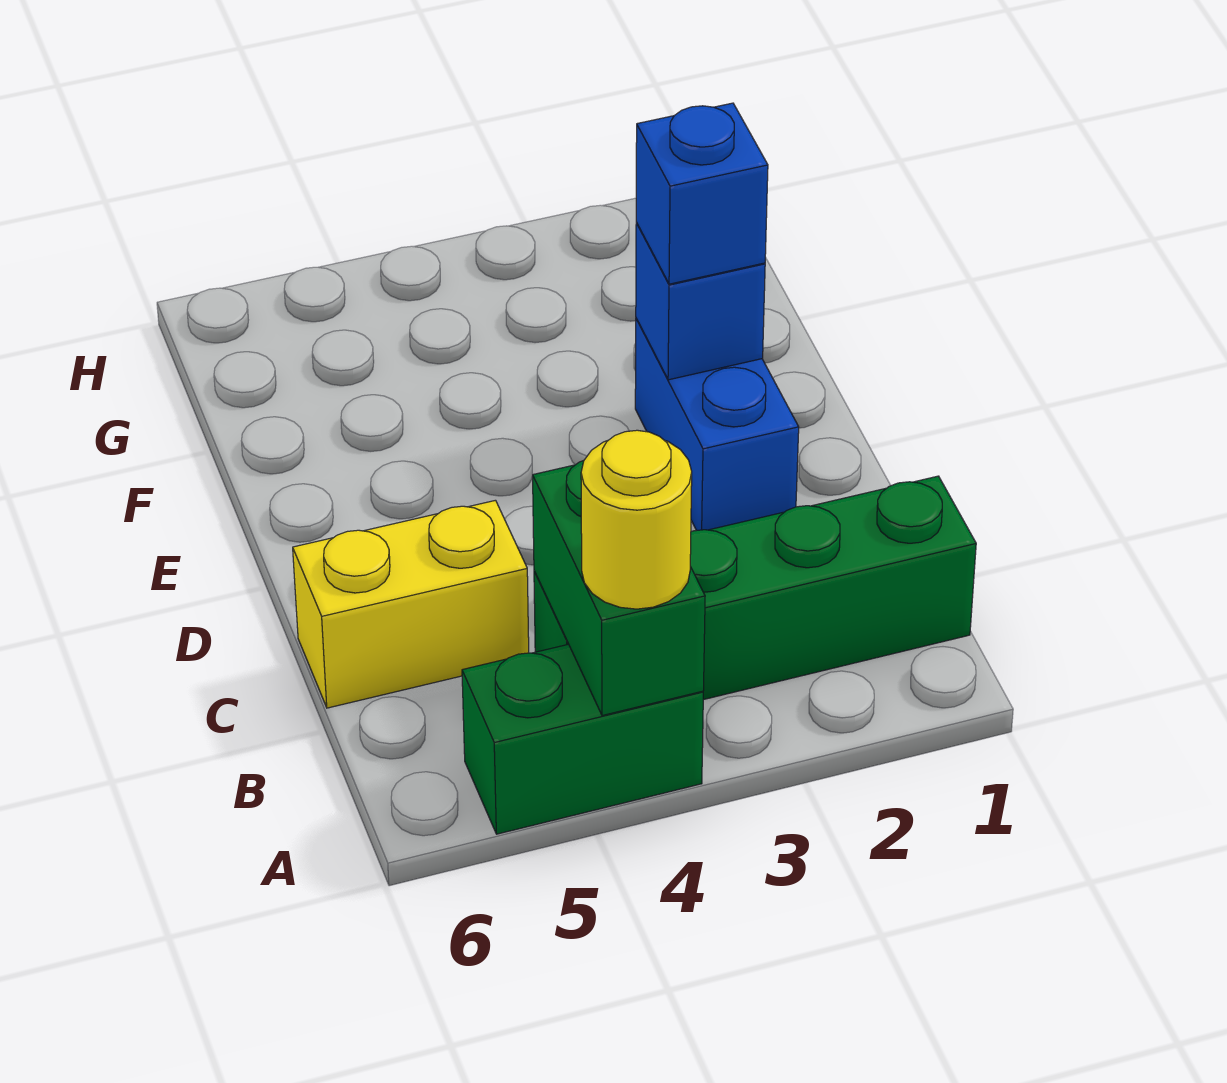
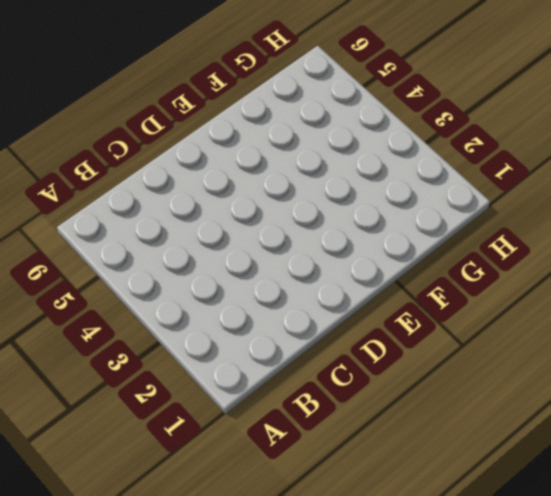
none -> green brick A4:A5 level 1
none -> green brick B1:B4 level 1

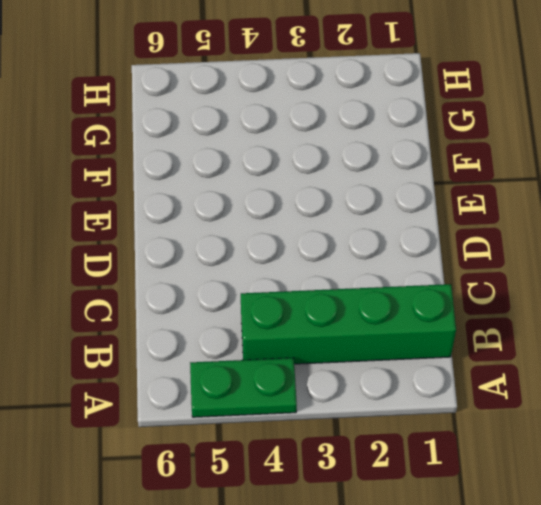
green plate A4:A5 level 1 -> green brick A4:A5 level 1
none -> yellow brick C5:C6 level 1
none -> blue brick D2:E2 level 1

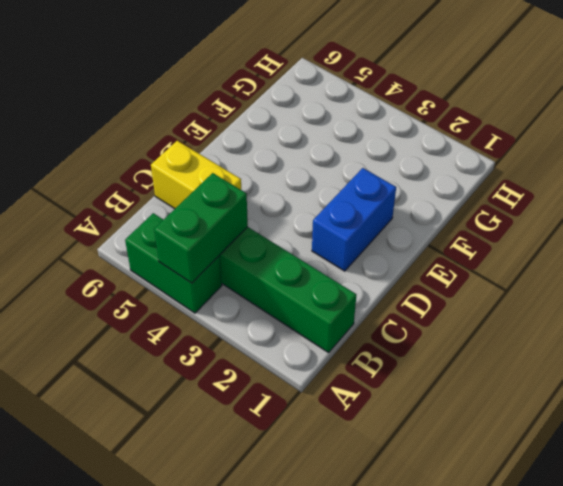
none -> blue brick E2 level 2
none -> yellow round brick A4 level 3

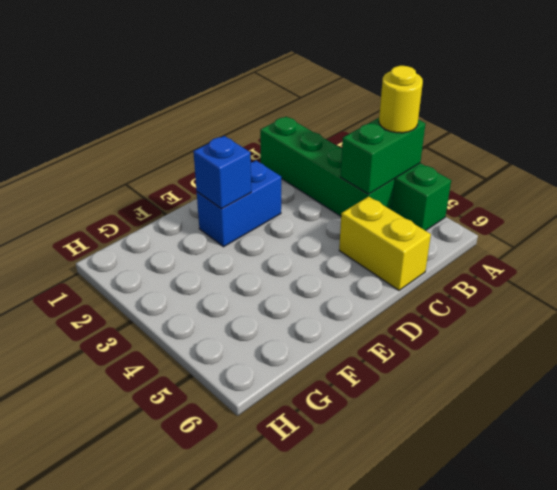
none -> blue brick E2 level 3

